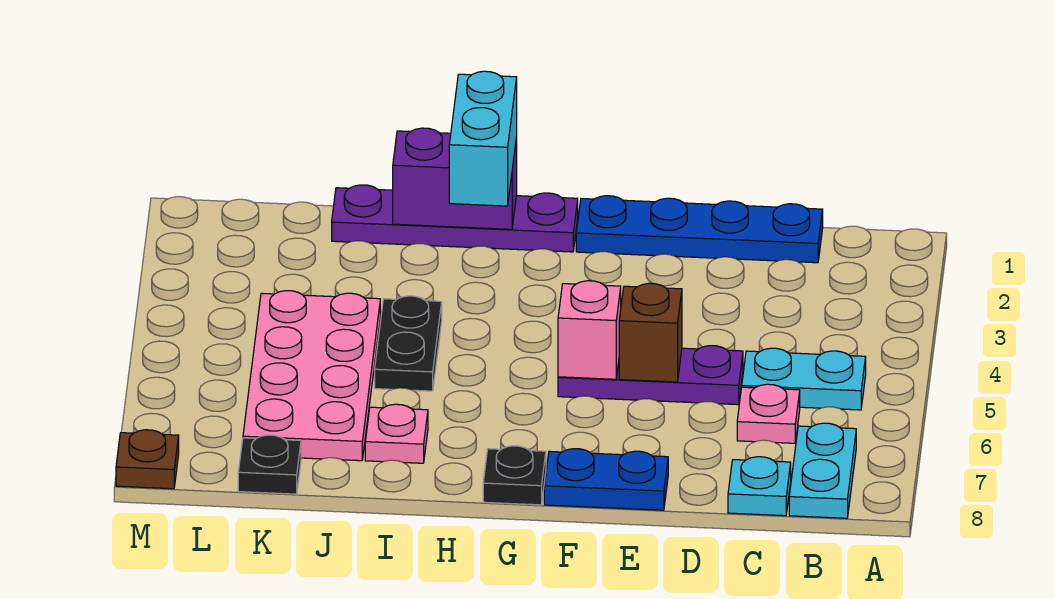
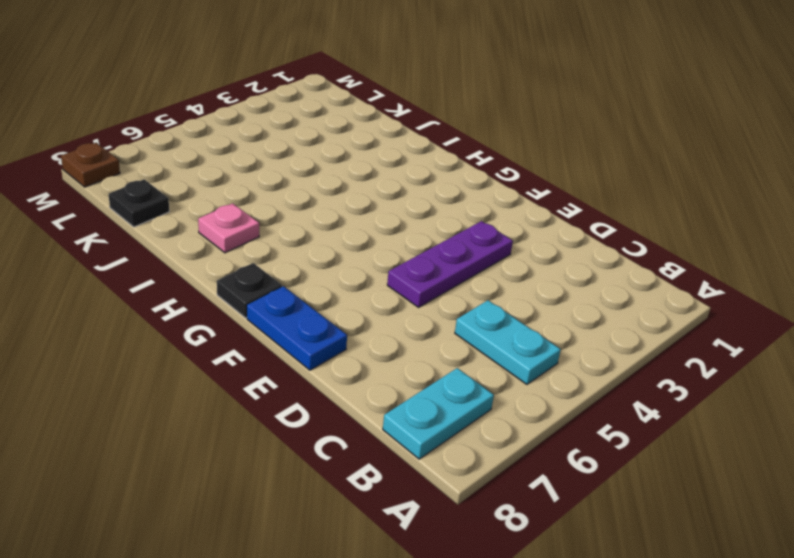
purple plate E3:E5 level 1 -> purple plate D5:F5 level 1
none -> blue plate C1:F1 level 1
none -> pink plate C6 level 1
none -> cyan plate C8 level 1

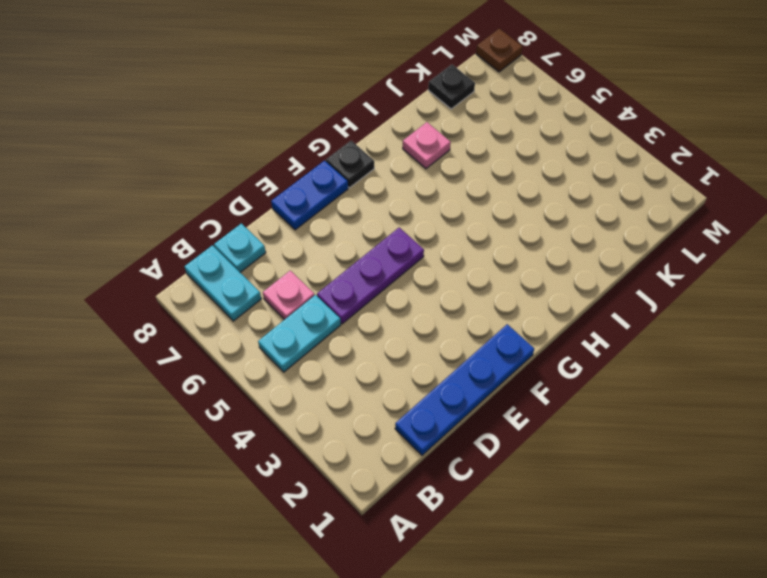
none -> purple plate G1:J1 level 1
none -> black plate I4:I5 level 1
none -> pink plate J4:K7 level 1

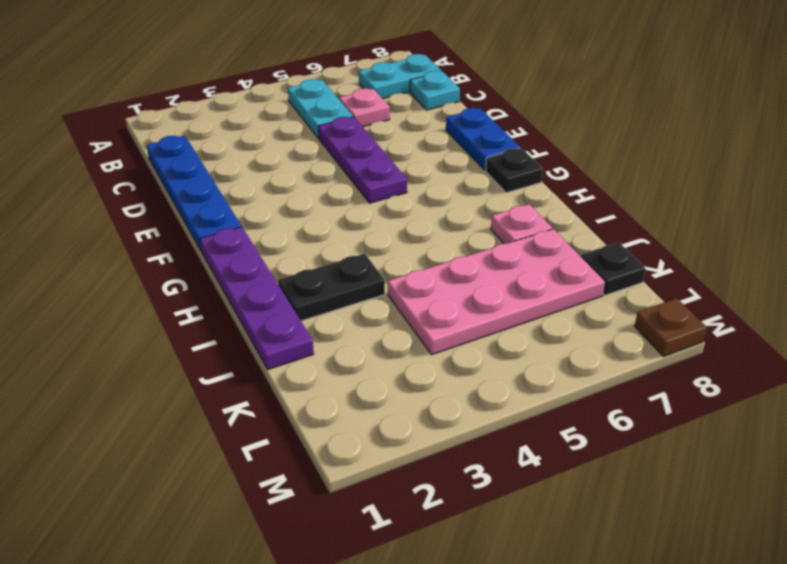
black plate I2:I3 level 1 -> black plate I4:I5 level 1
none -> brown brick E5 level 2
none -> pink brick F5 level 2
none -> purple brick H1:I1 level 2

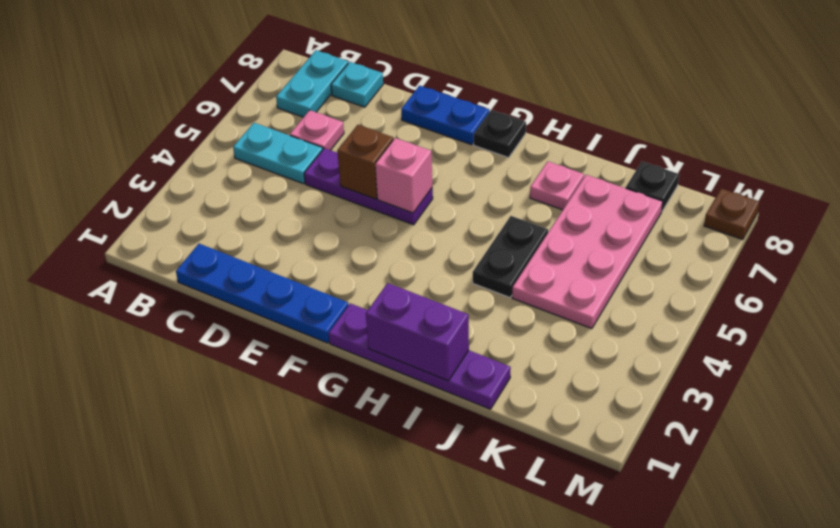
none -> cyan brick H1:H2 level 3

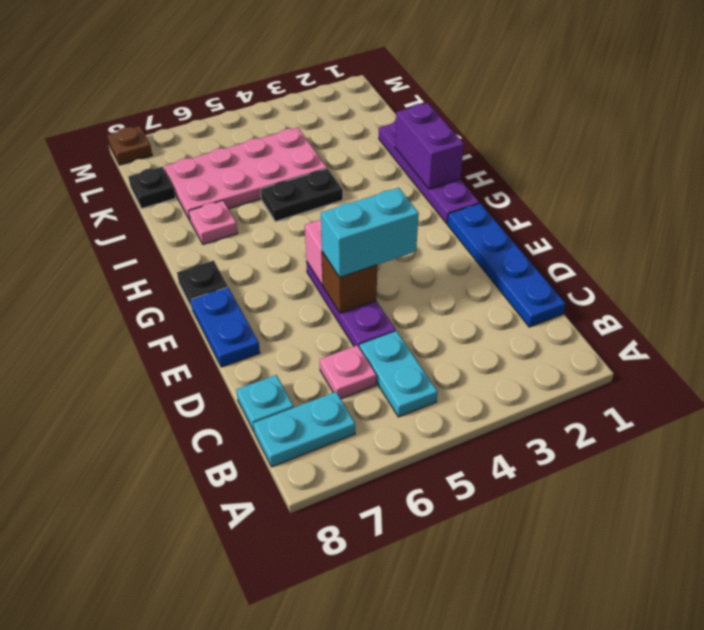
cyan brick E4:E5 level 3 -> cyan brick H1:H2 level 3

